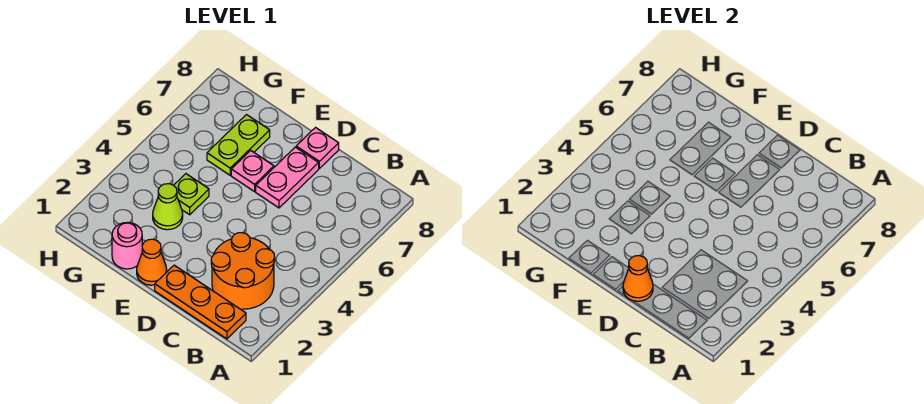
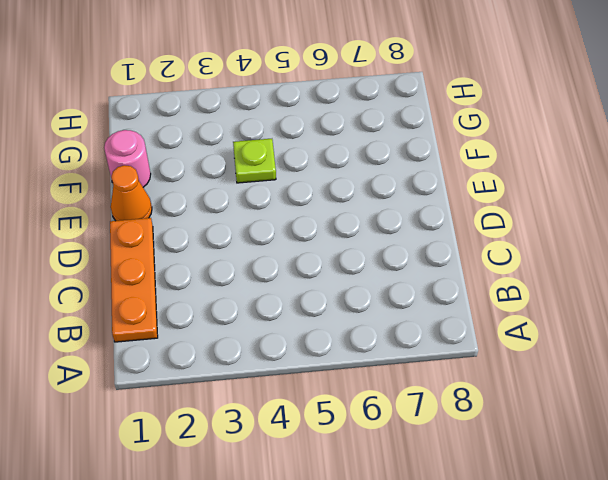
none -> orange round brick B2:C3 level 1
none -> pink plate D6:D7 level 1

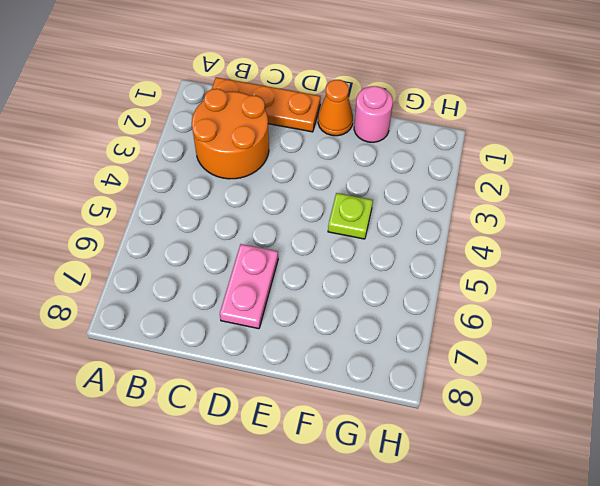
none -> pink plate D8 level 1
none -> pink plate E6 level 1

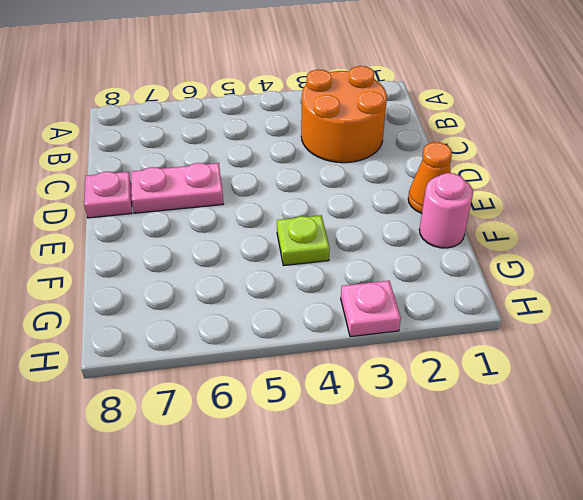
pink plate H3 level 1 -> pink plate E6 level 1
none -> orange plate B1:D1 level 1
none -> lime cone F3 level 1

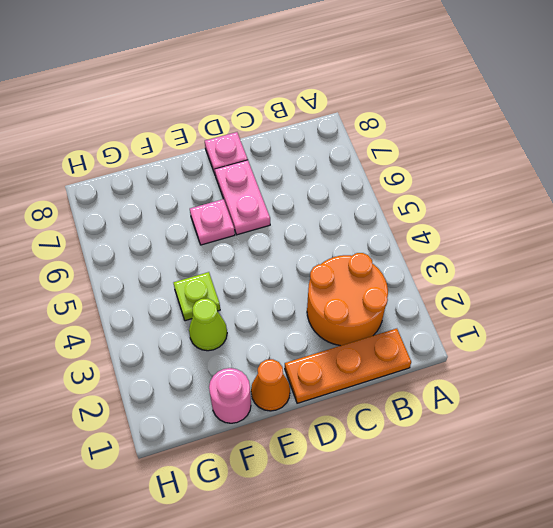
none -> lime plate F6:F7 level 1
none -> orange cone D1 level 2

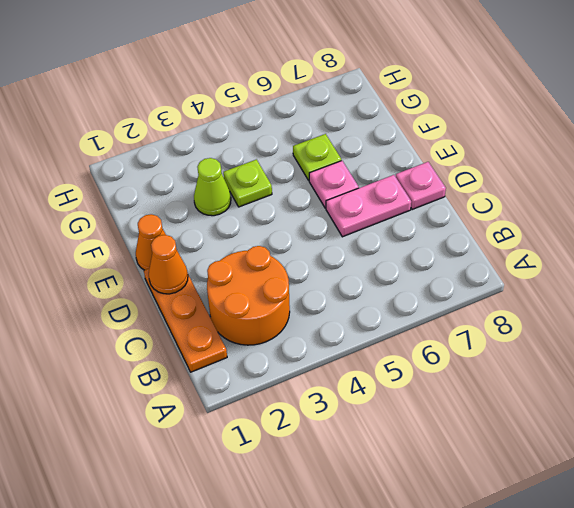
lime plate F6 level 1 -> lime plate F6:F7 level 1
none -> pink round brick F1 level 1

